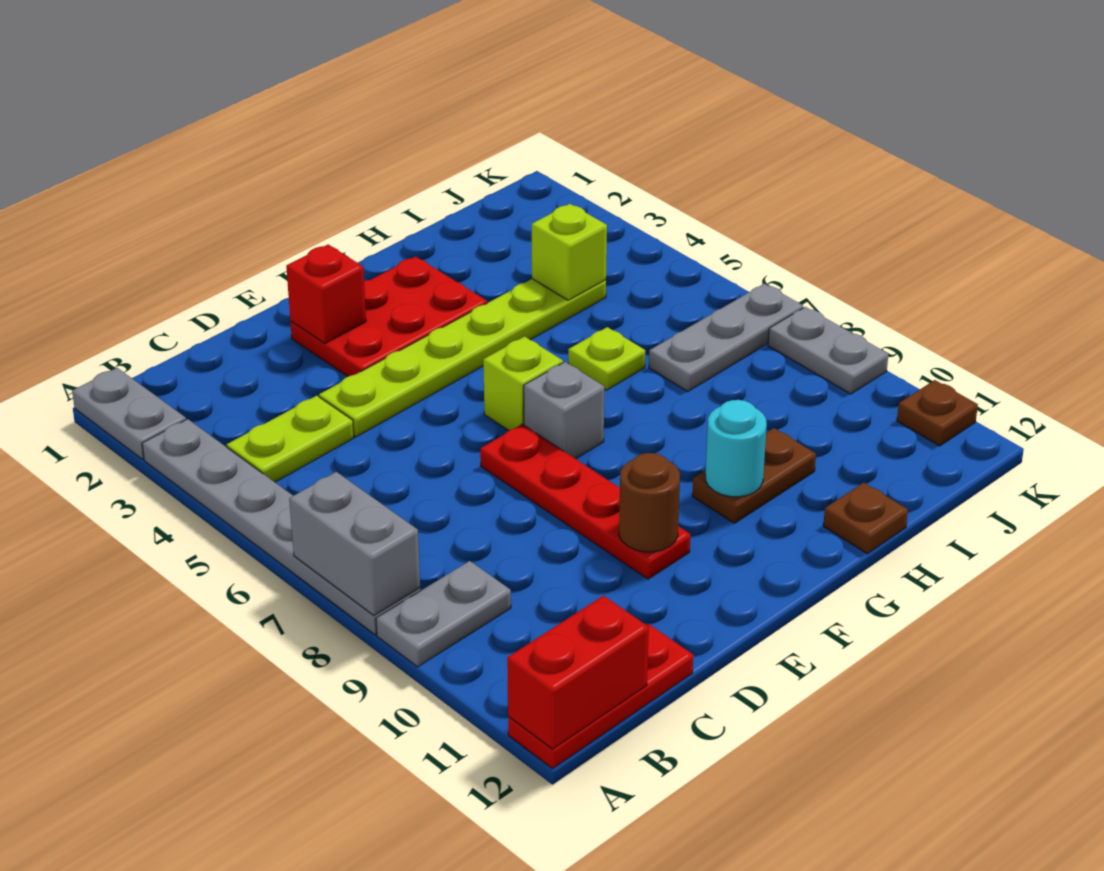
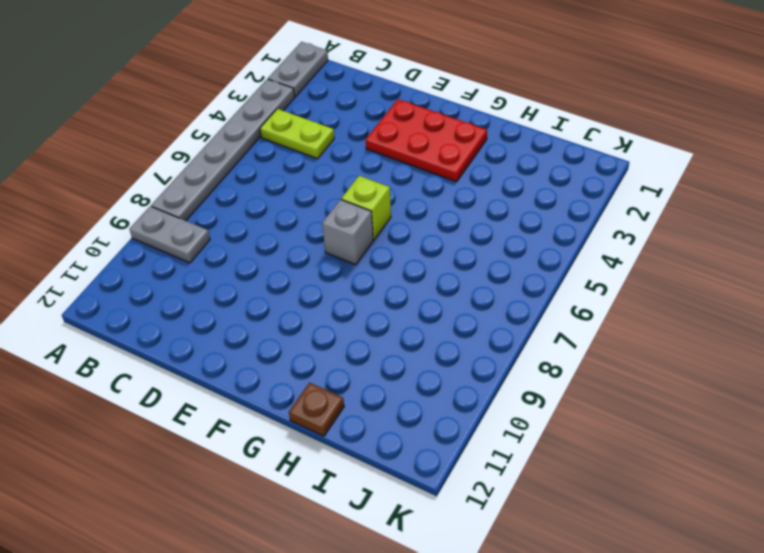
none -> red plate A12:C12 level 1
none -> lime plate D4:I4 level 1
none -> red plate E7:E10 level 1

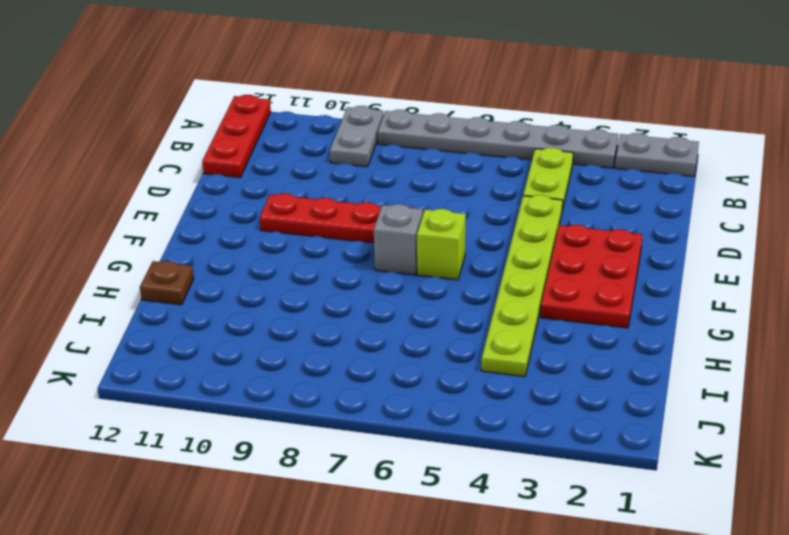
none -> brown plate G10:H10 level 1
none -> lime plate H6 level 1
none -> grey plate I7:K7 level 1

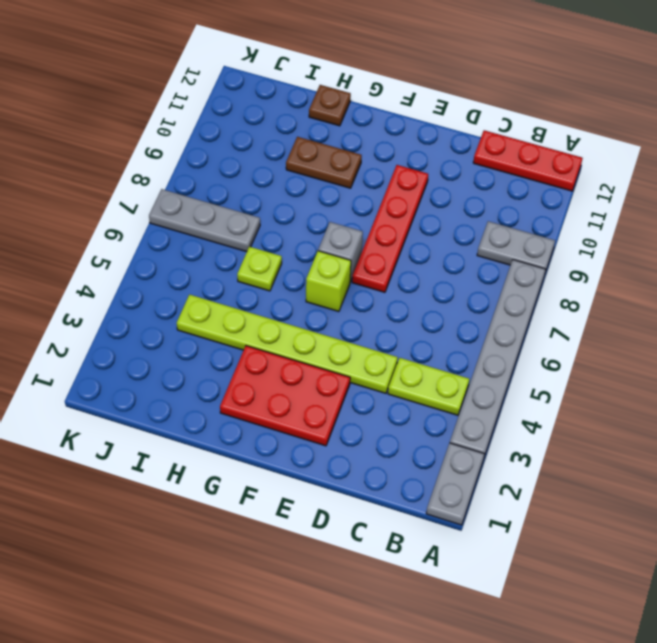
none -> grey plate K8:K9 level 1
none -> brown plate K11 level 1
none -> grey brick A7:A8 level 2

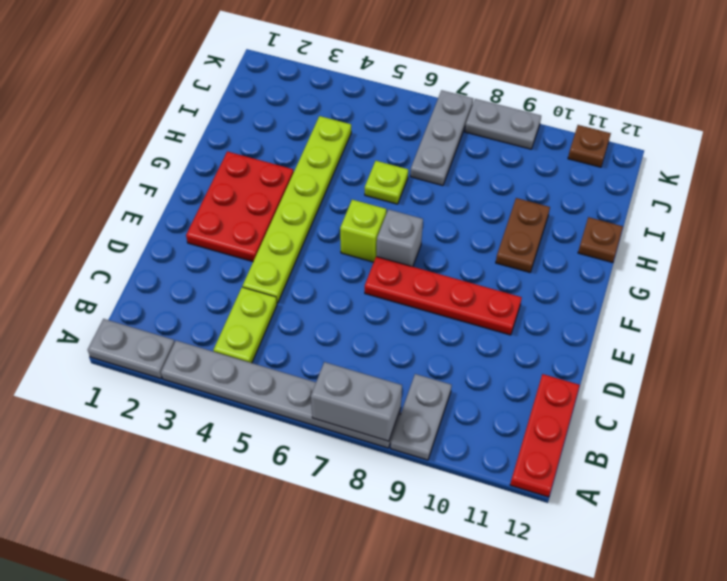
none -> red brick A12:B12 level 2
none -> red brick E2 level 2
none -> brown round brick E10 level 2

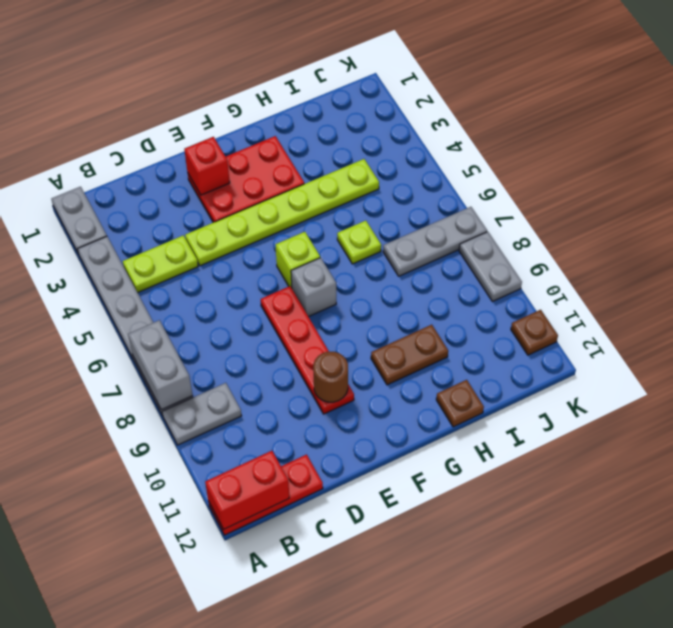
none -> cyan round brick G10 level 2
none -> lime brick I4 level 2

